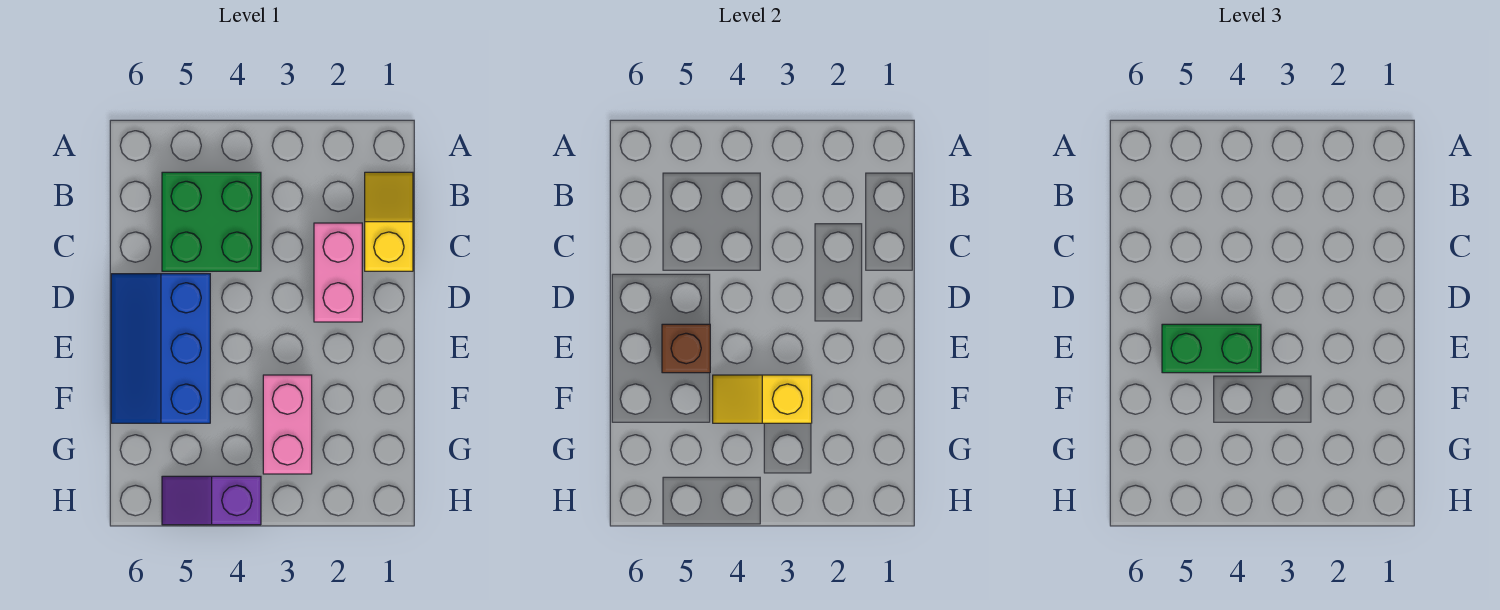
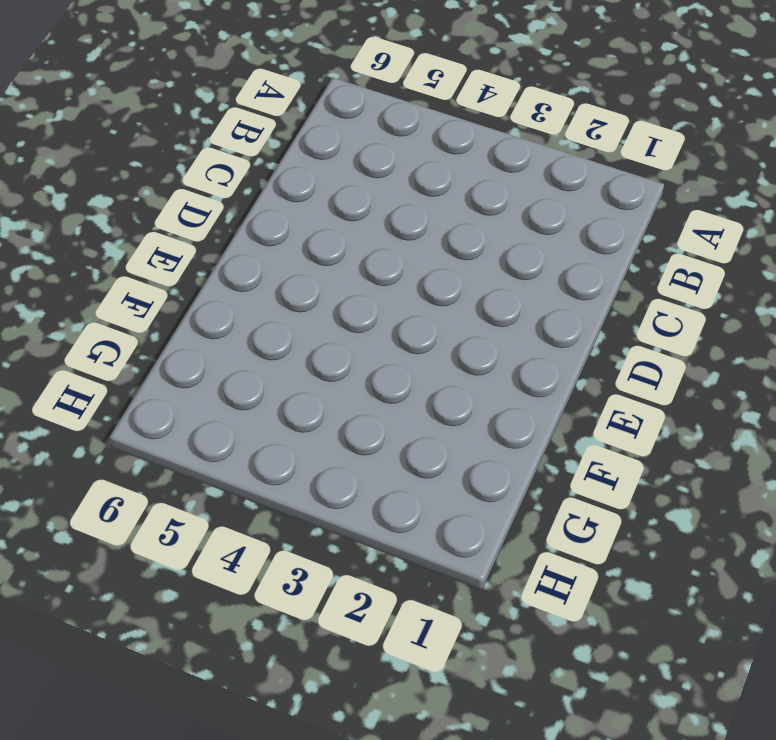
none -> yellow slope B1:C1 level 1 top C
none -> green brick B4:C5 level 1

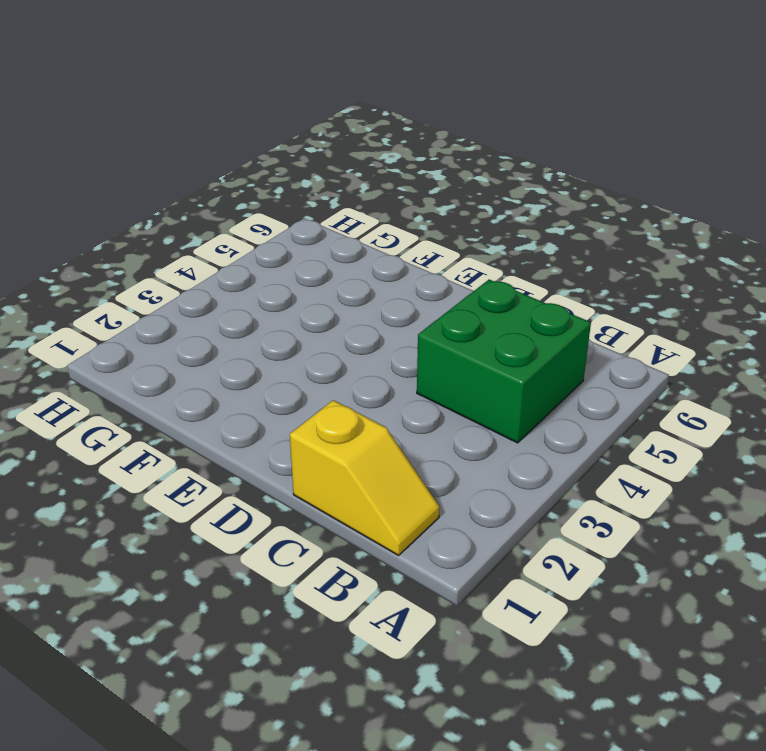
none -> pink brick C2:D2 level 1
none -> blue slope D5:F6 level 1 top 5

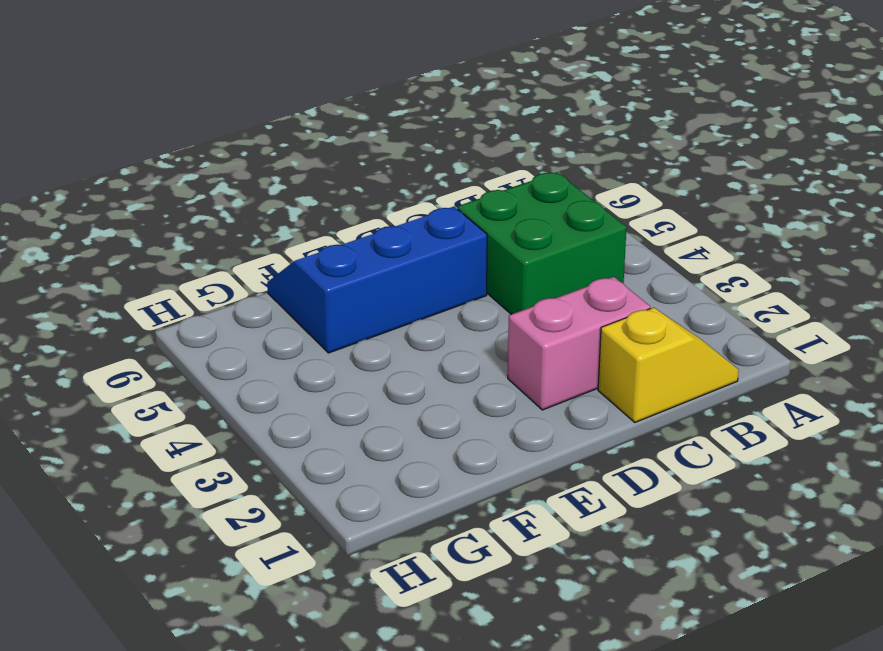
none -> pink brick F3:G3 level 1
none -> purple slope H4:H5 level 1 top 4

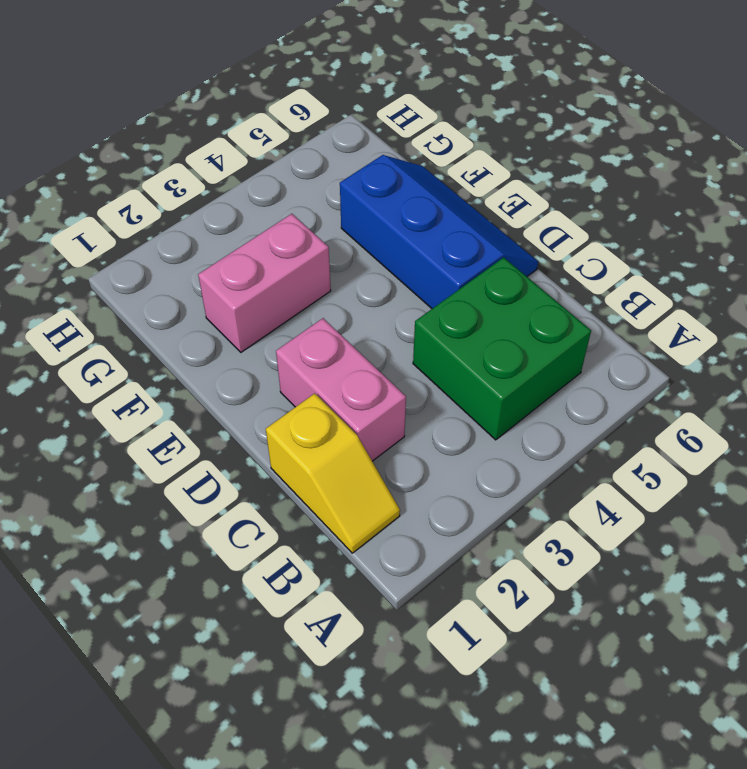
pink brick F2:F3 level 1 -> pink brick F3:G3 level 1
none -> purple slope H4:H5 level 1 top 4
none -> brown brick E5 level 2

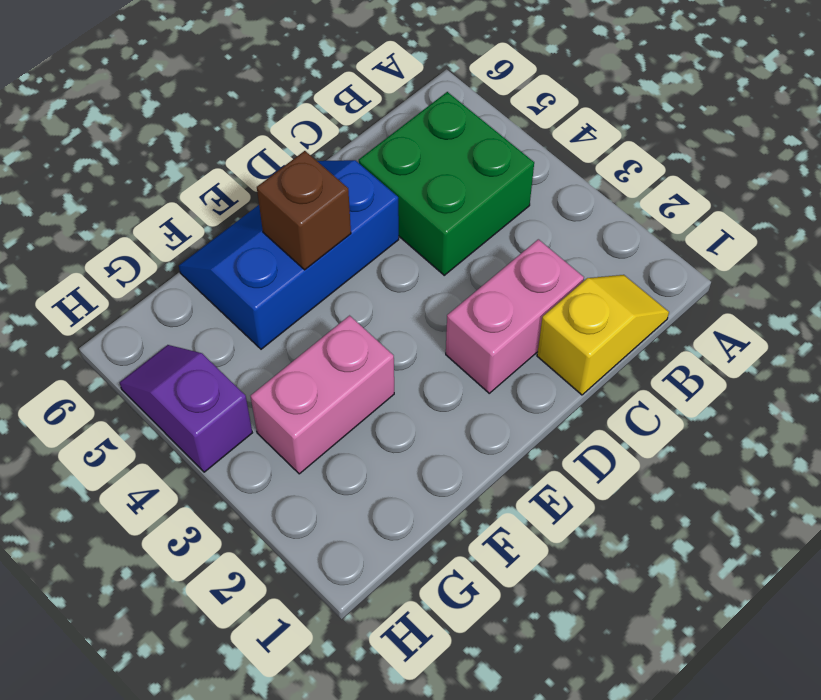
none -> yellow slope F3:F4 level 2 top 3
none -> green brick E4:E5 level 3

